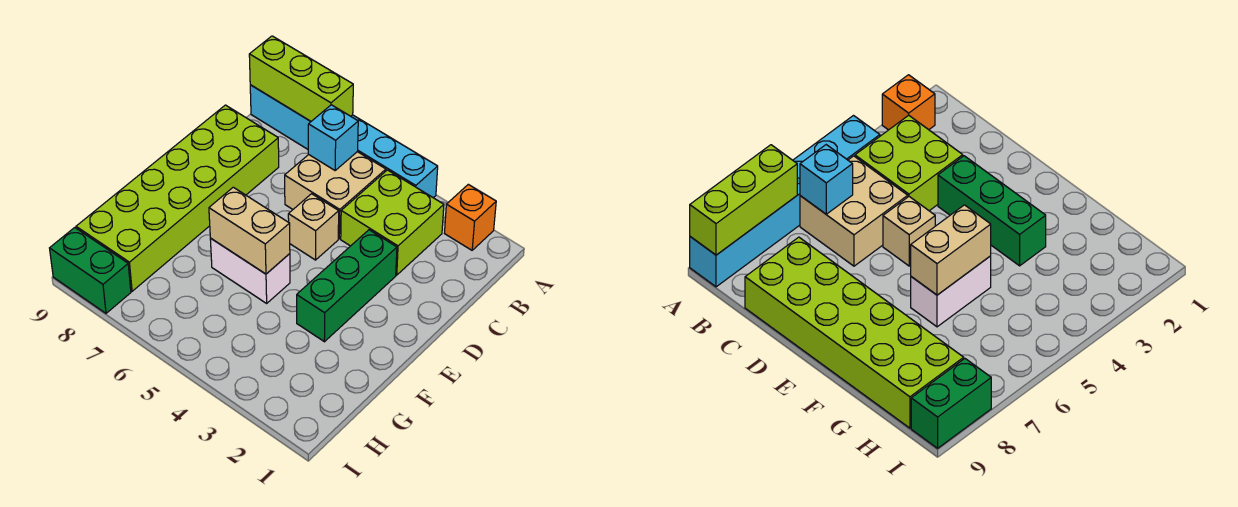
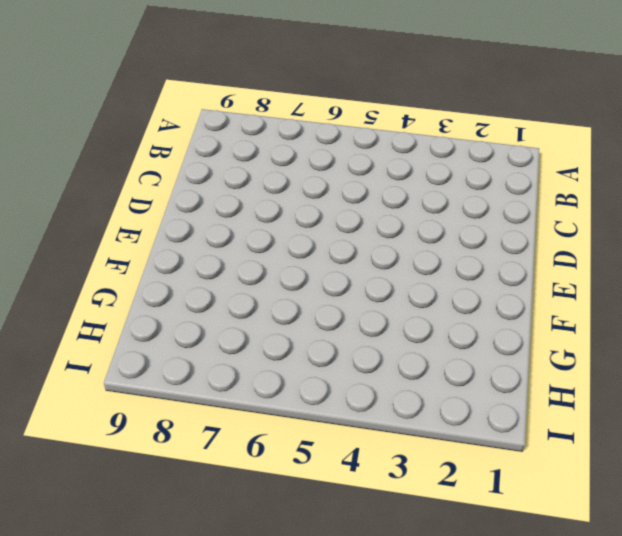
none -> orange brick A2 level 1
none -> cyan brick A4:A9 level 1
none -> lime brick B3:C4 level 1

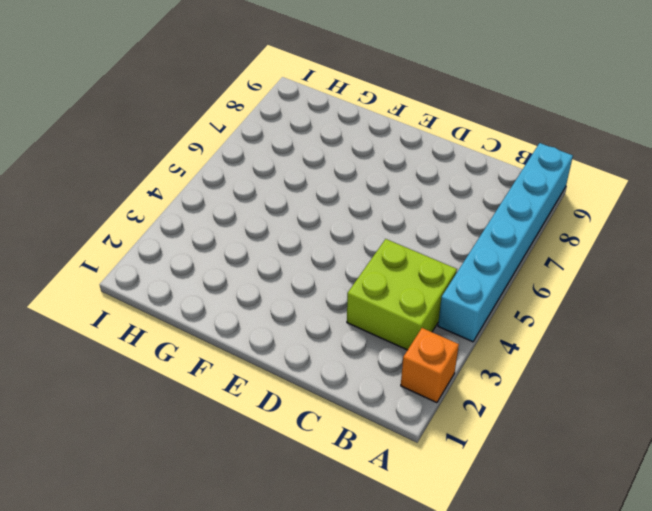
none -> tan brick B5:C6 level 1
none -> lime brick C8:H9 level 1
none -> green brick D3:F3 level 1

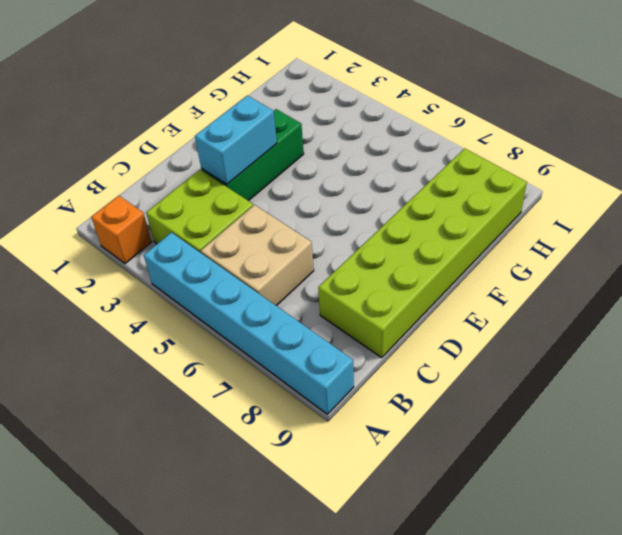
cyan brick D3:E3 level 2 -> none
none -> tan brick D5 level 1
none -> white brick F5:F6 level 1
none -> green brick I8:I9 level 1

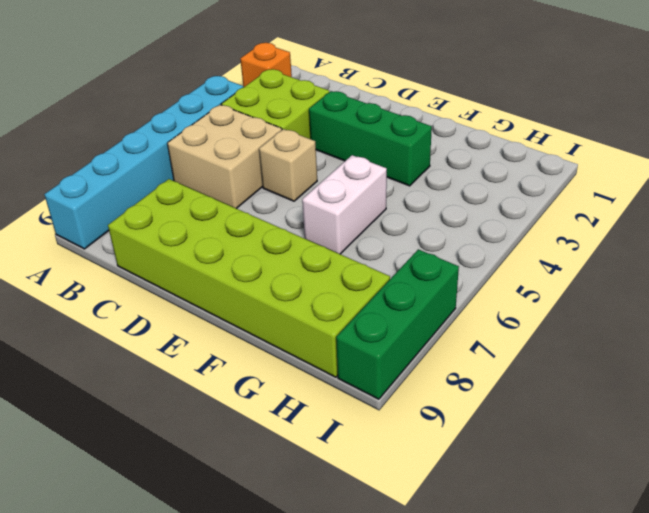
green brick I7:I9 level 1 -> green brick I8:I9 level 1
none -> lime brick A7:A9 level 2
none -> cyan brick B6 level 2
none -> tan brick F5:F6 level 2

